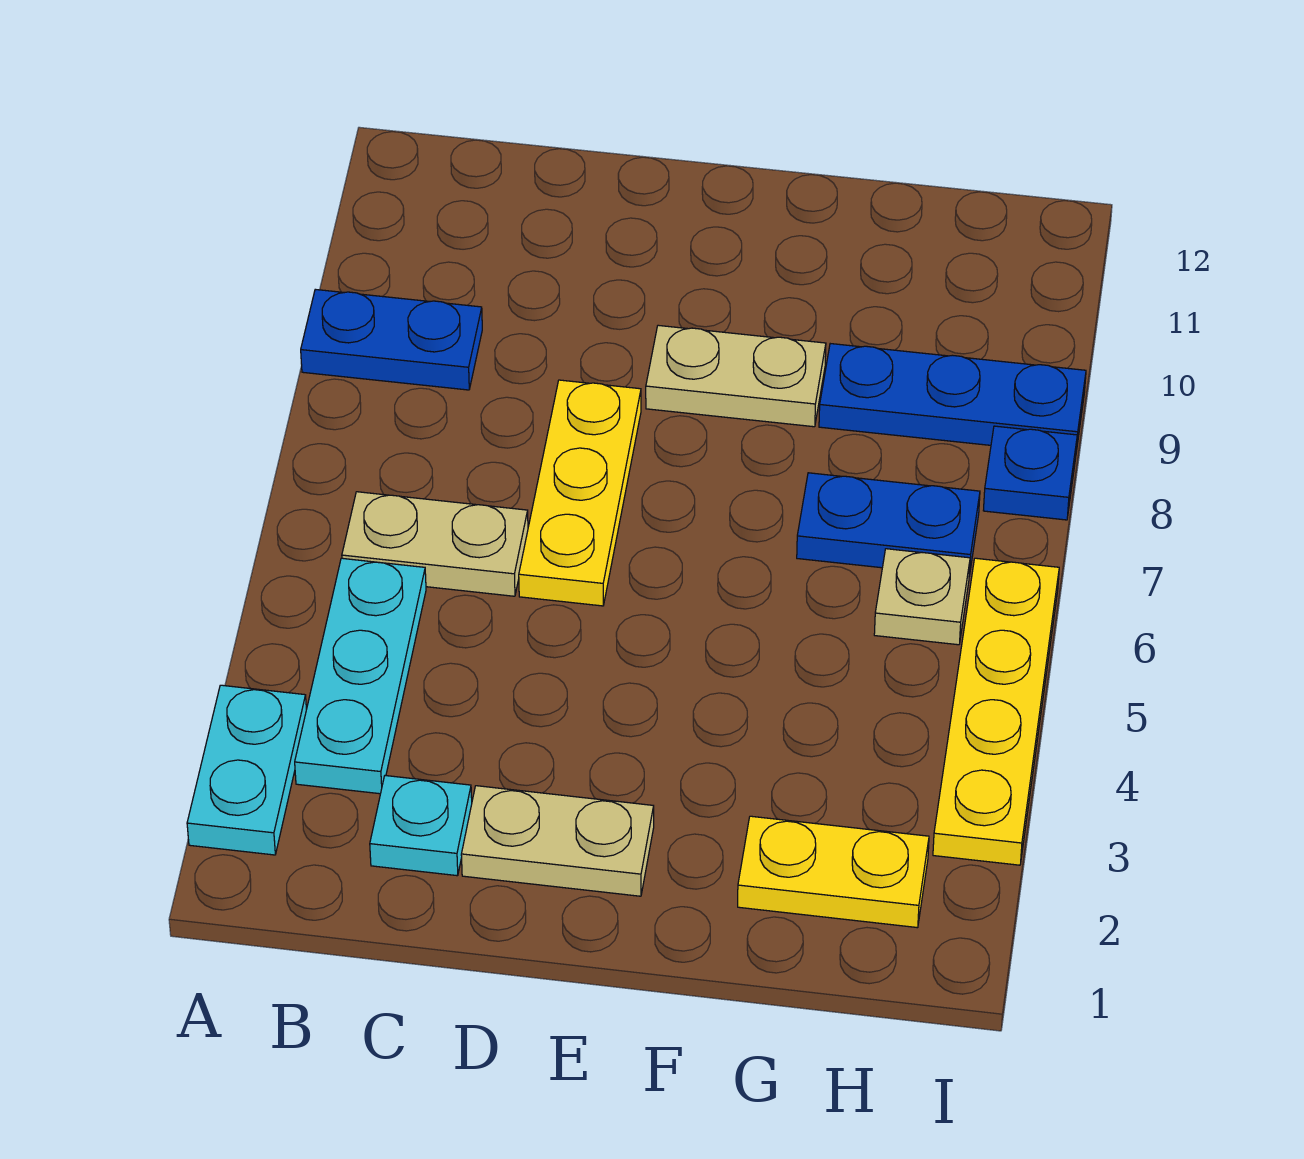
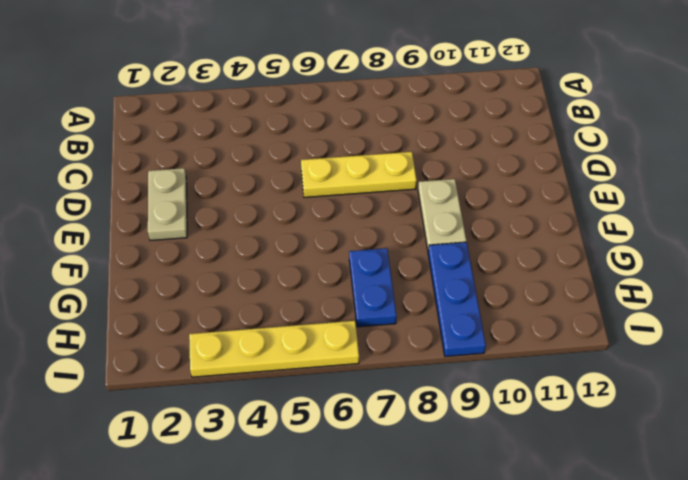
none -> cyan plate A2:A3 level 1
none -> blue plate A9:B9 level 1
none -> cyan plate B3:B5 level 1

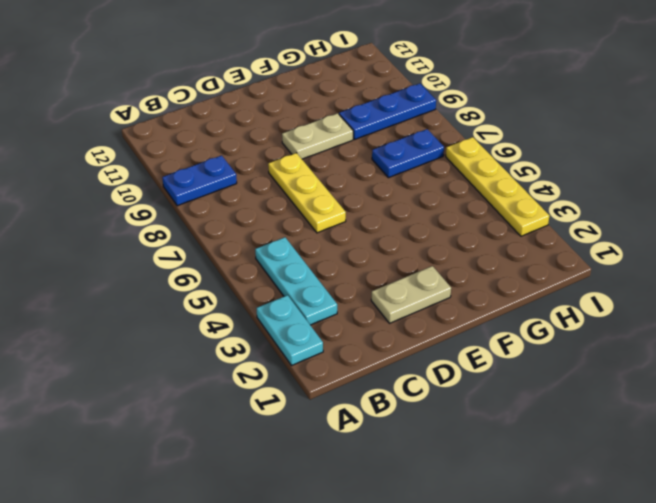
none -> tan plate B6:C6 level 1
none -> cyan plate C2 level 1
none -> yellow plate G2:H2 level 1

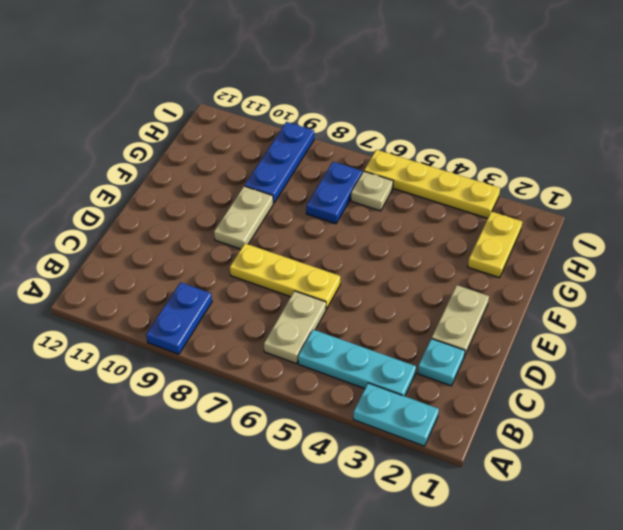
none -> blue plate I8 level 1

